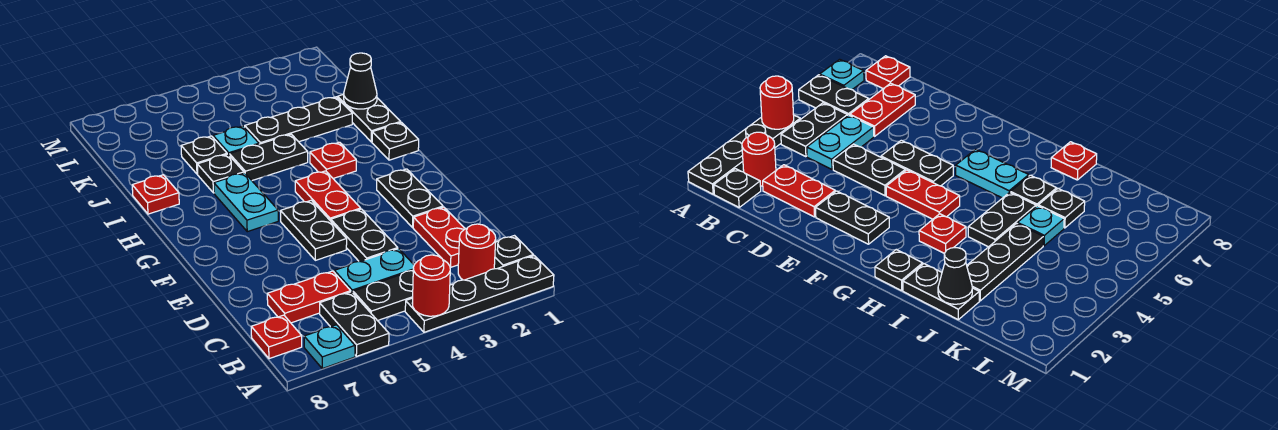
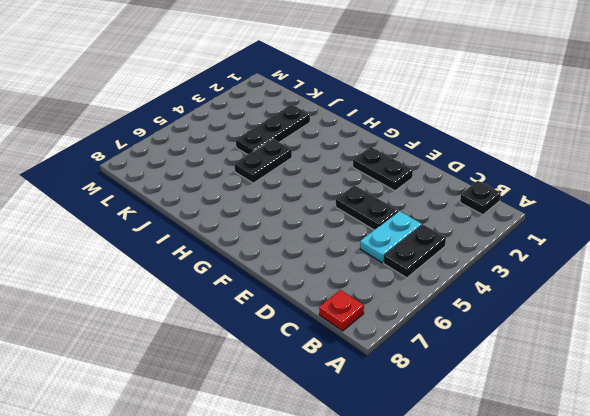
none -> black plate A1:A4 level 1
none -> black plate A6:B6 level 1
none -> cyan plate A7 level 1

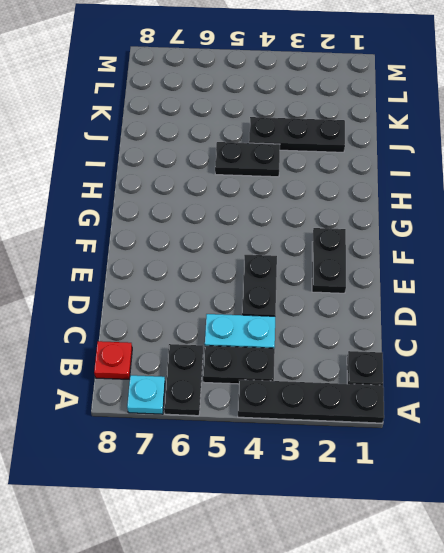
none -> red round brick B2 level 1
none -> red plate C2:D2 level 1
none -> red plate C6:C7 level 1

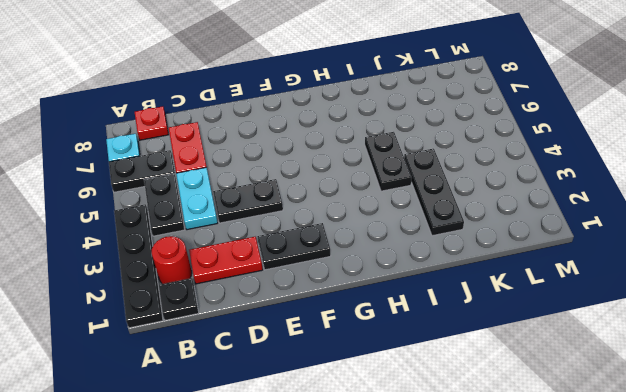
none -> black plate E5:F5 level 1
none -> red plate F4:G4 level 1
none -> cyan plate G6:H6 level 1

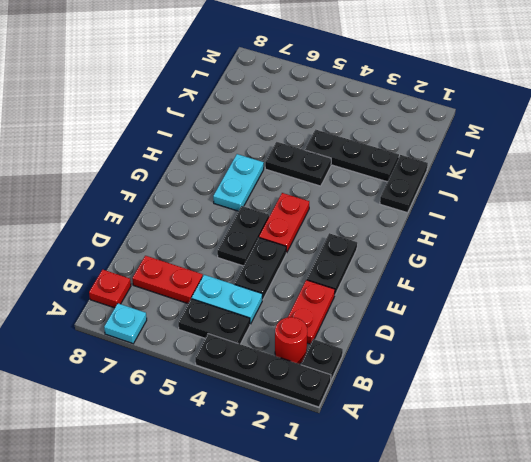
none -> black plate A6:B6 level 1
none -> black plate H1 level 1
none -> red plate H3 level 1

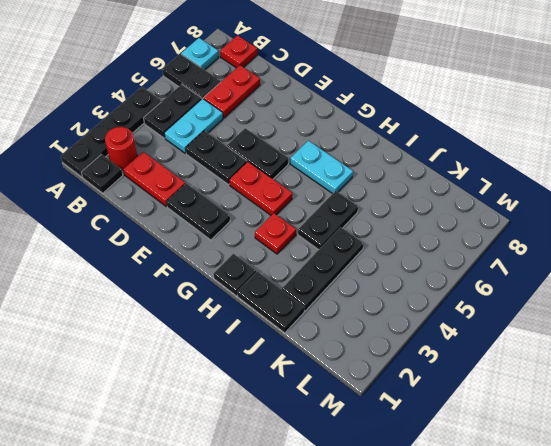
none -> black plate I6 level 1
none -> red plate I8 level 1
none -> cyan plate J5 level 1

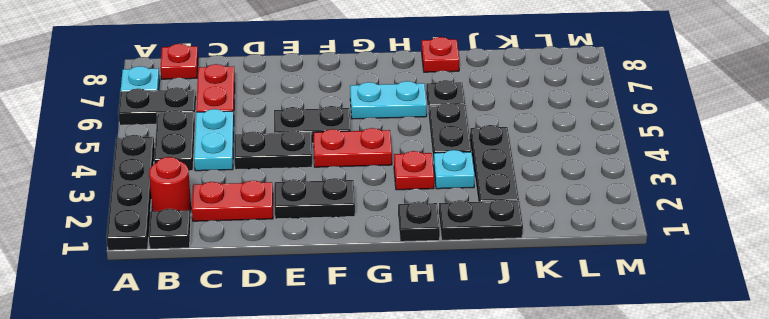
cyan plate I3 level 1 -> cyan plate J5 level 1
none -> black plate J6 level 1
none -> red round brick A4 level 2
none -> black cone J1 level 2

